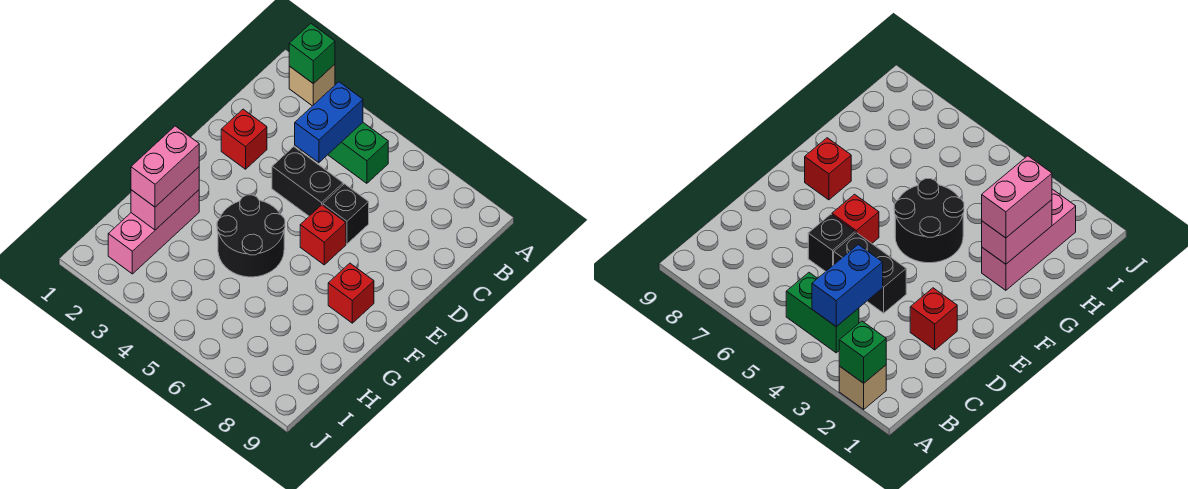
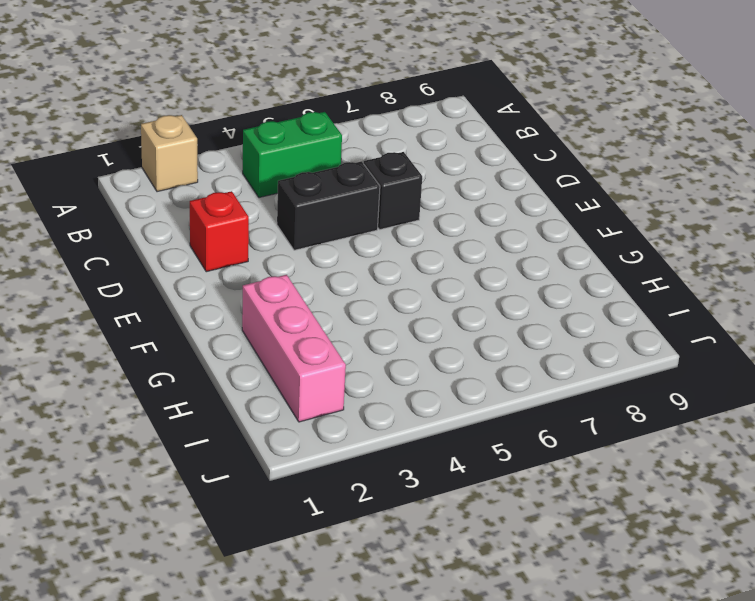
none -> red brick E6 level 1
none -> black round brick F4:G5 level 1
none -> red brick F8 level 1

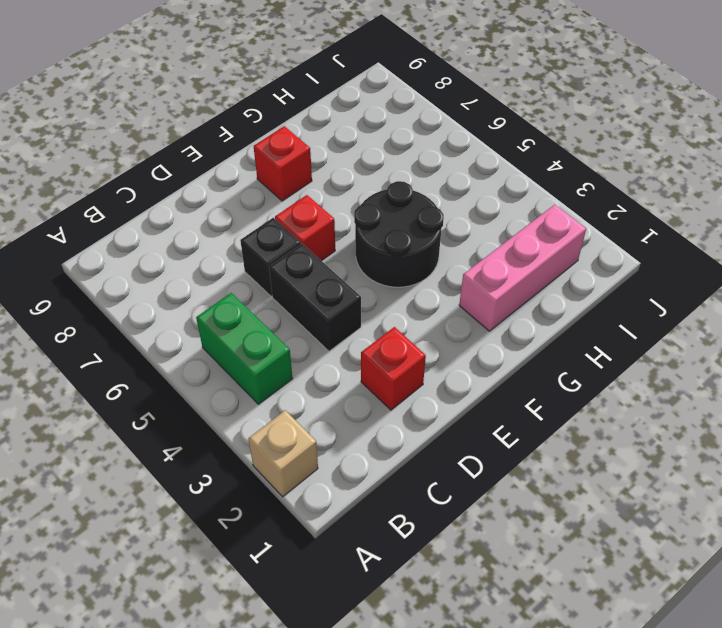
none -> green brick A2 level 2
none -> blue brick B4:C4 level 2
none -> pink brick G2:H2 level 2

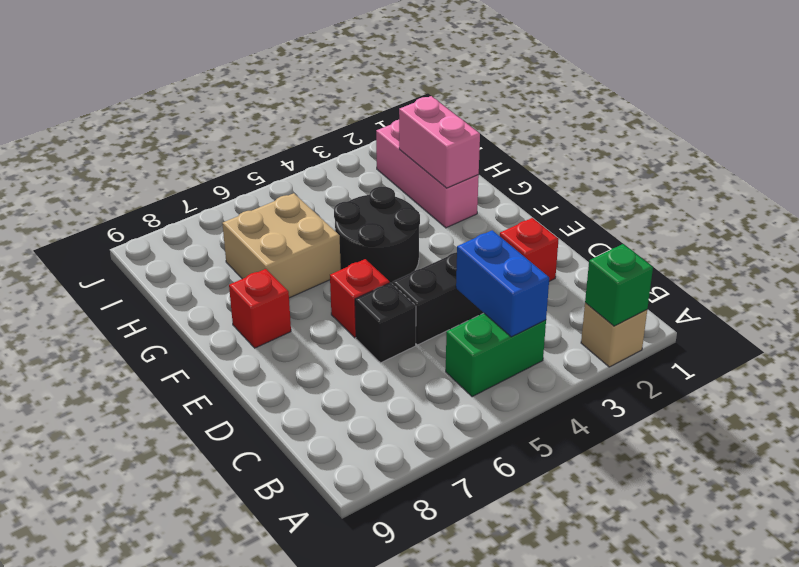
tan brick G6:H7 level 1 -> none
none -> pink brick G2:H2 level 3

